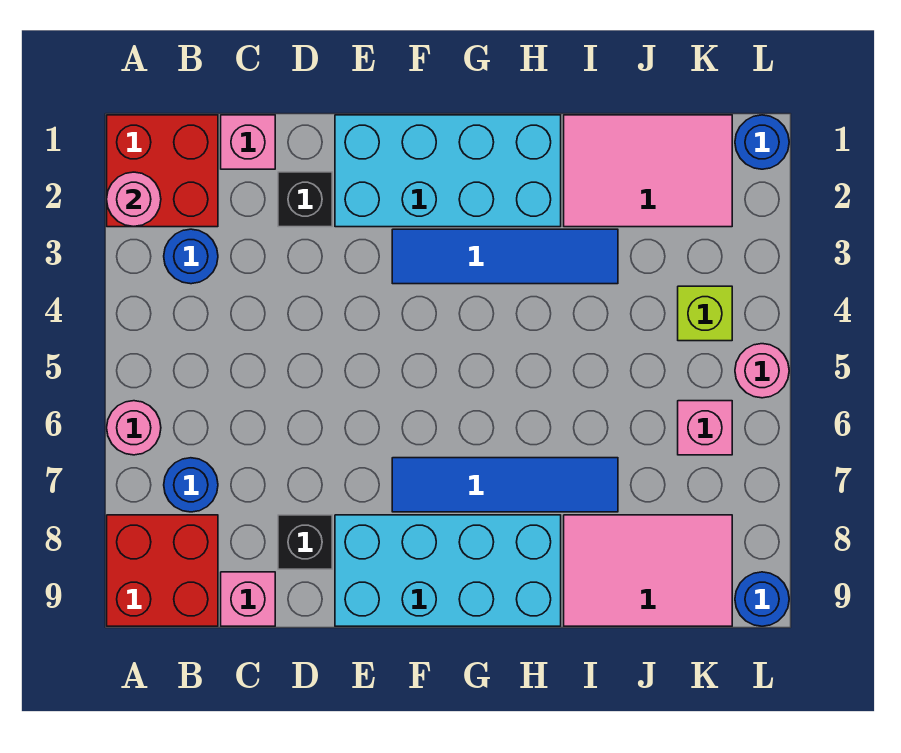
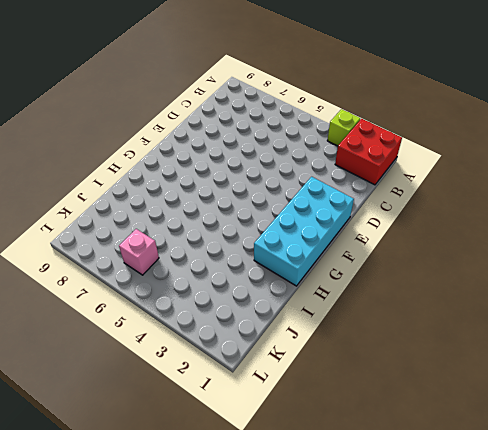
lime brick A3 level 1 -> lime brick K4 level 1
none -> pink round brick A6 level 1
none -> red brick A8:B9 level 1
none -> blue round brick B3 level 1

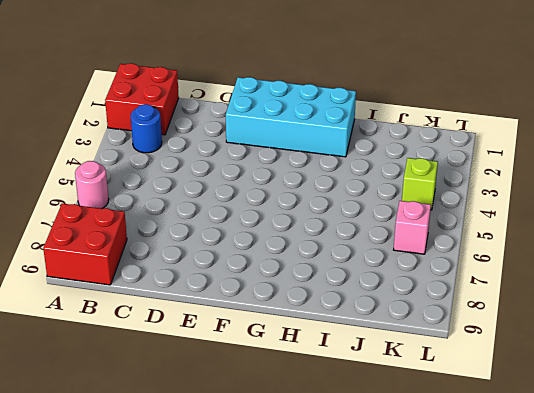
none -> blue round brick B7 level 1
none -> pink brick C1 level 1
none -> pink brick C9 level 1

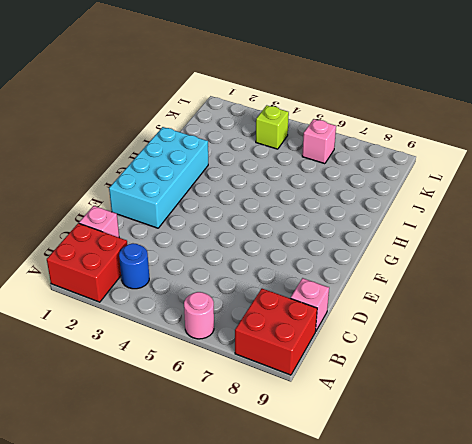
none -> blue round brick B7 level 1
none -> black brick D2 level 1
none -> black brick D8 level 1

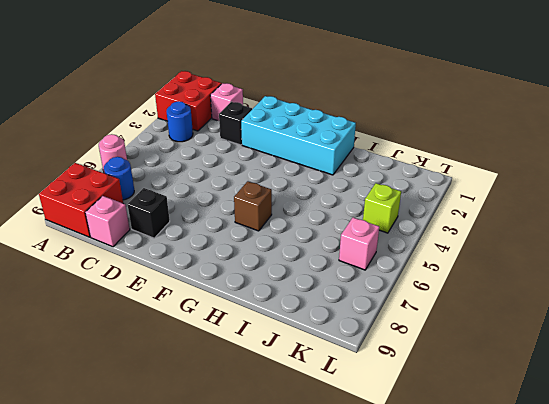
brown brick G6 level 1 -> none
none -> cyan brick E8:H9 level 1
none -> blue tile F3:I3 level 1
none -> blue tile F7:I7 level 1

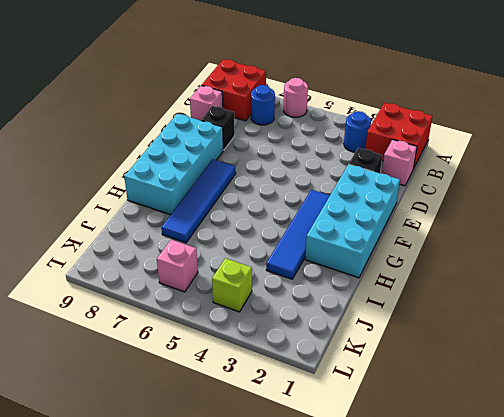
none -> pink tile I1:K2 level 1
none -> pink tile I8:K9 level 1
none -> blue round brick L1 level 1

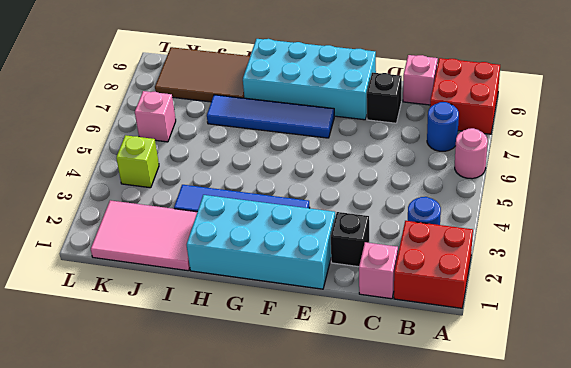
brown tile I8:K9 level 1 -> pink tile I8:K9 level 1
none -> blue round brick L1 level 1
none -> pink round brick L5 level 1
none -> blue round brick L9 level 1

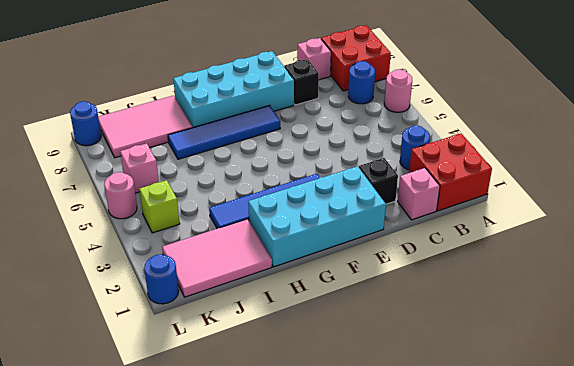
none -> pink round brick A2 level 2

